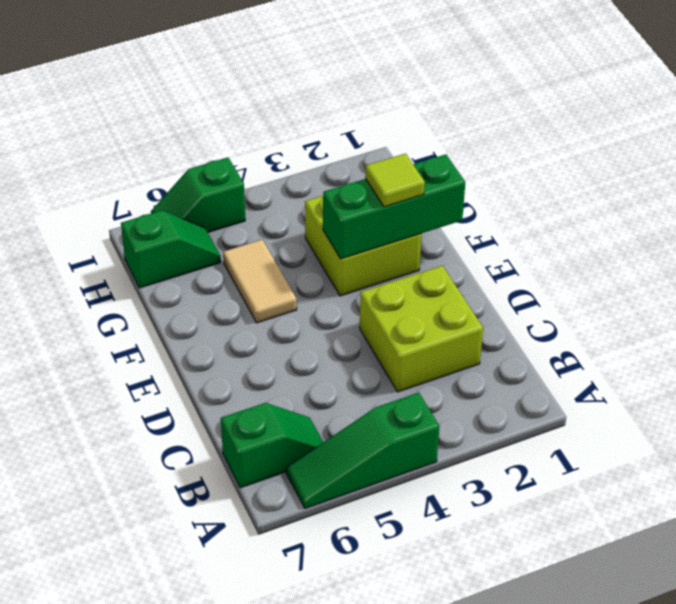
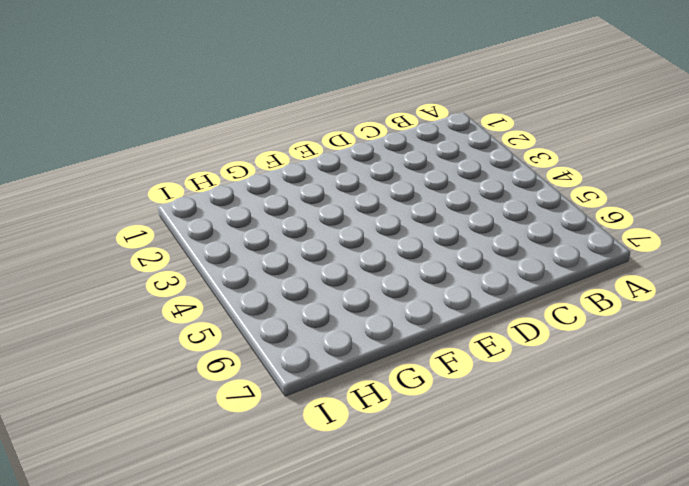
none -> green slope A4:A6 level 1 top 4
none -> green slope B6:B7 level 1 top 7

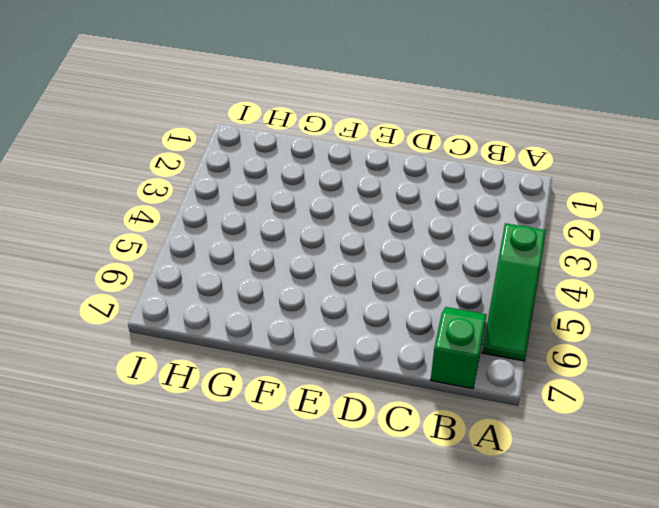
none -> lime brick C2:D3 level 1
none -> lime brick F2:G3 level 1

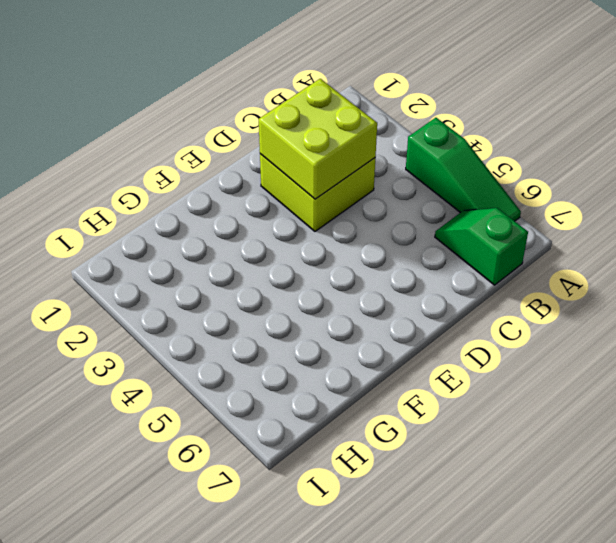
lime brick C2:D3 level 2 -> lime brick F2:G3 level 1
none -> tan tile F5:G5 level 1
none -> green slope H6:H7 level 1 top 7

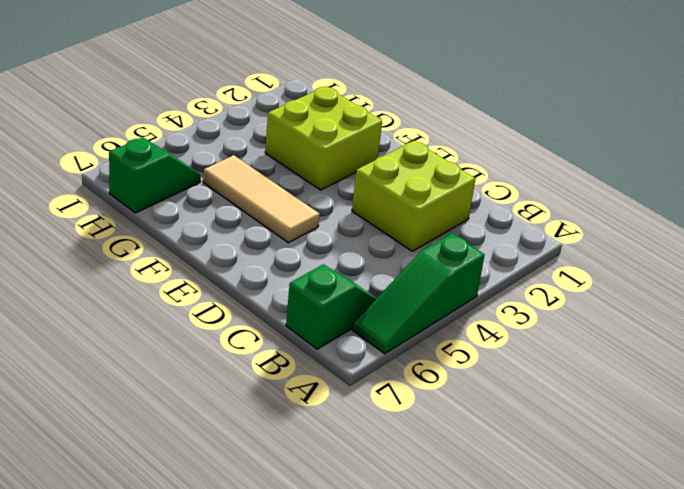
tan tile E5:G5 level 1 -> tan tile F5:G5 level 1
none -> green slope I5:I6 level 1 top 5
none -> green brick F1:F3 level 2

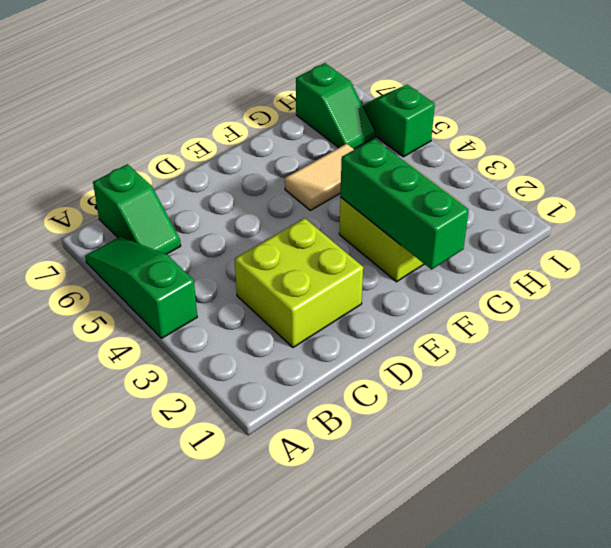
none -> lime tile F2 level 3

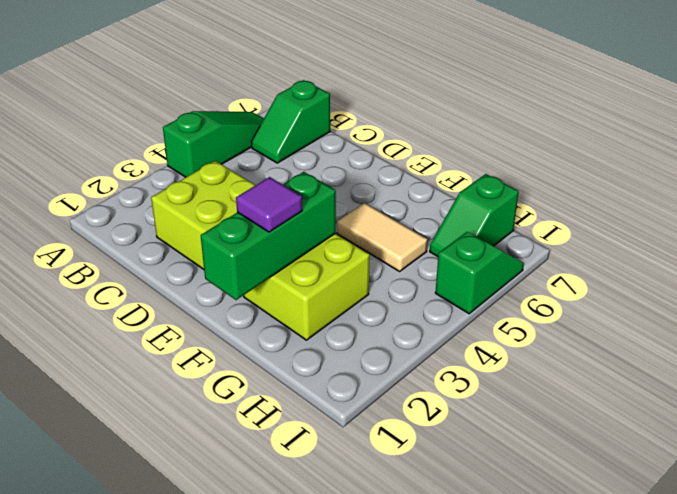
purple tile F2 level 3 -> lime tile F2 level 3

